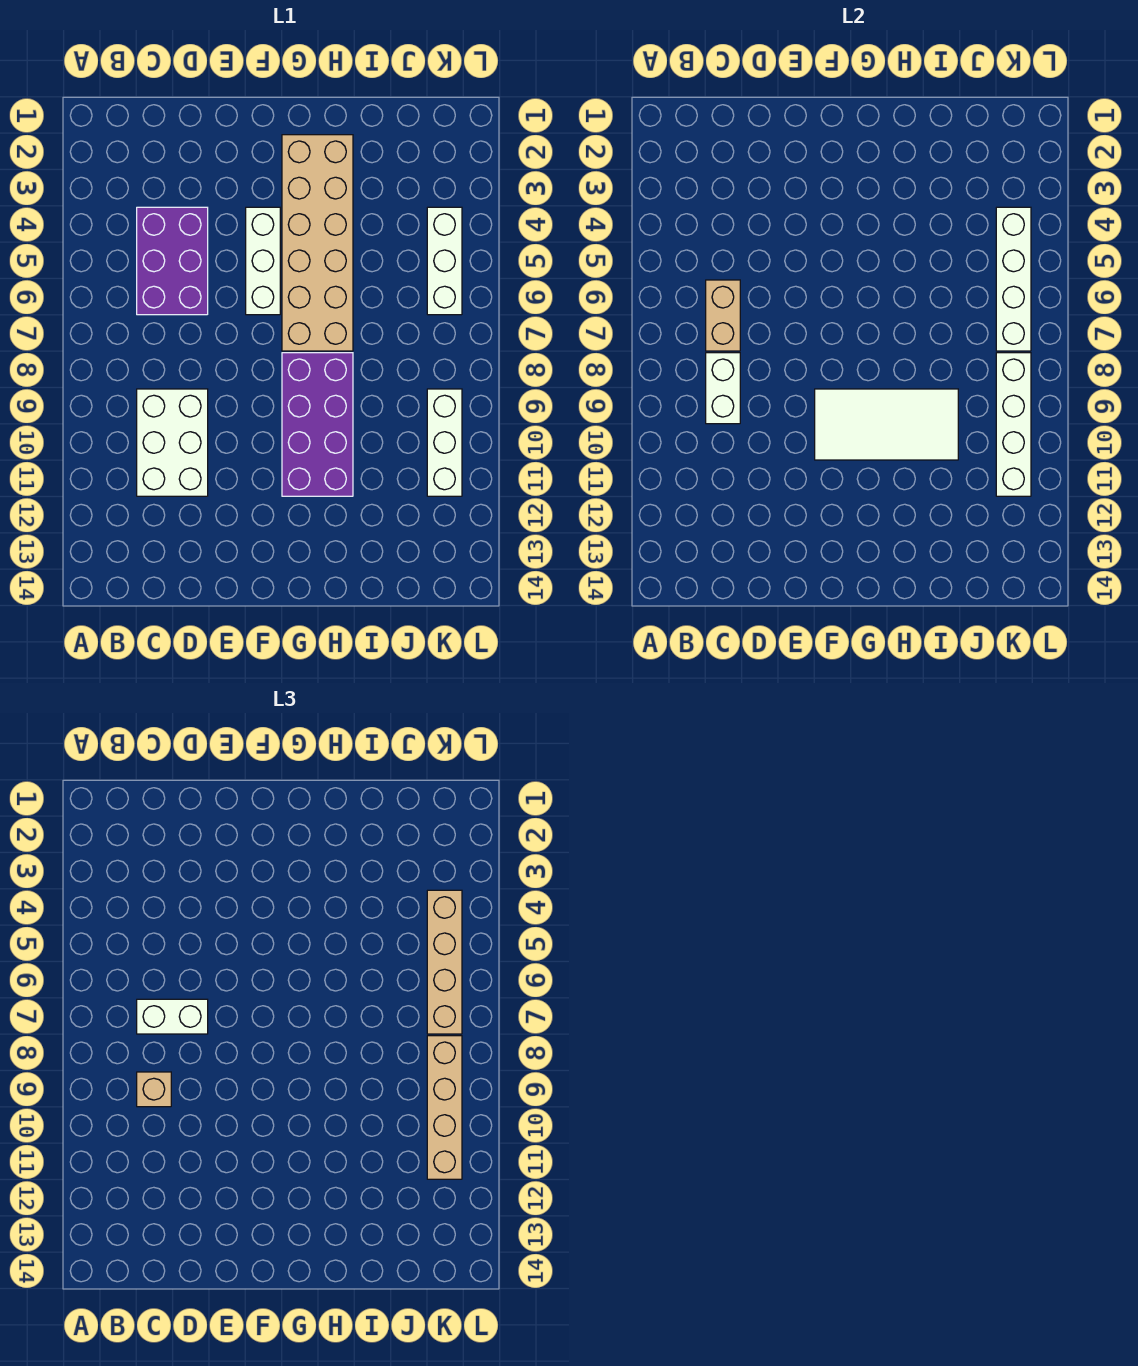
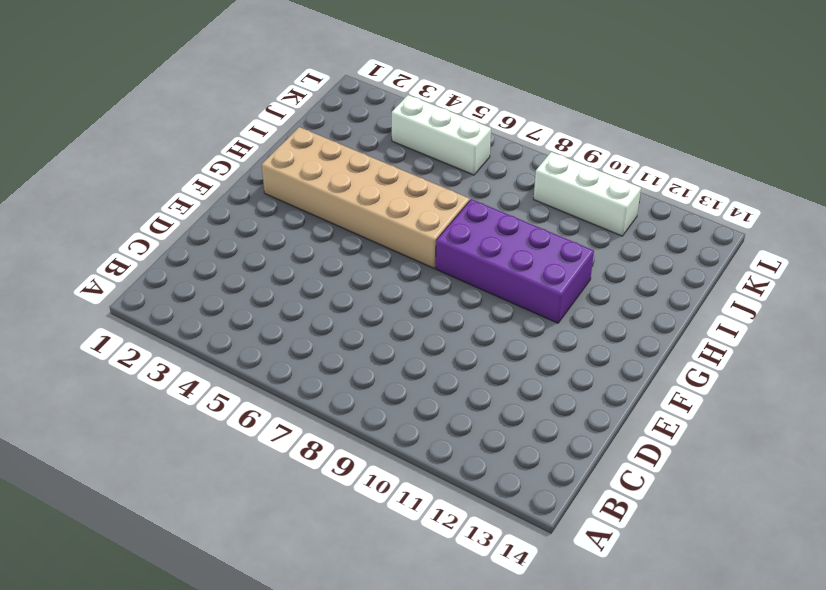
none -> purple brick C4:D6 level 1
none -> white brick C9:D11 level 1
none -> white brick F4:F6 level 1

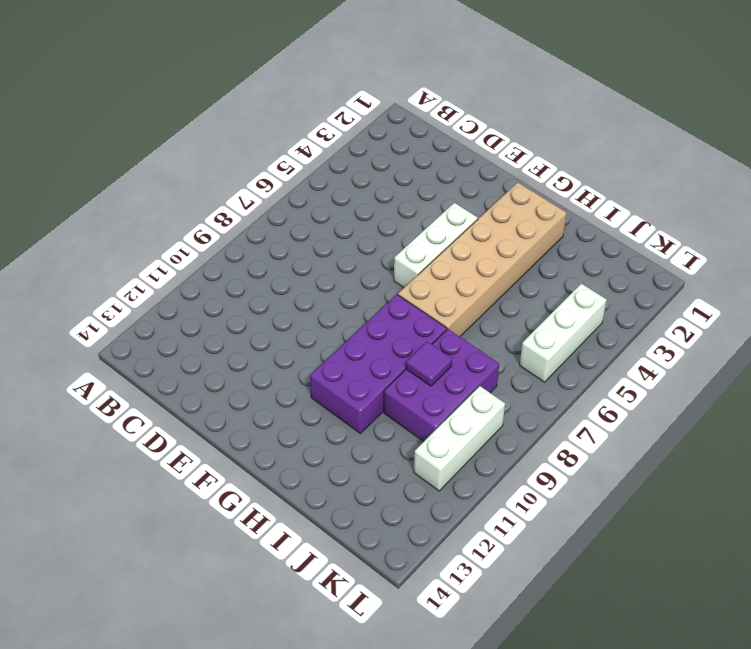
purple brick I8:J10 level 1 -> purple brick C4:D6 level 1
purple tile I9 level 2 -> white tile F9:I10 level 2
none -> white brick C9:D11 level 1
none -> tan brick C6:C7 level 2
none -> white brick C8:C9 level 2

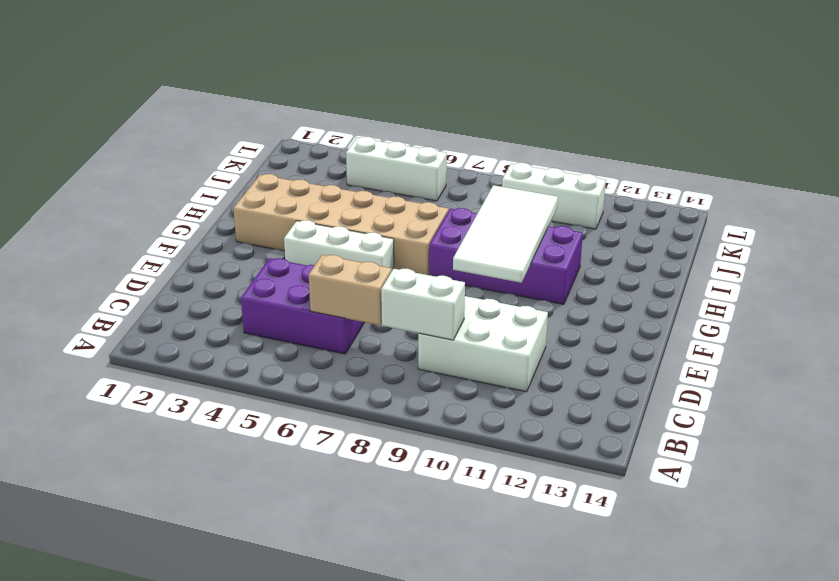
none -> white brick K4:K7 level 2
none -> white brick K8:K11 level 2
none -> white brick C7:D7 level 3

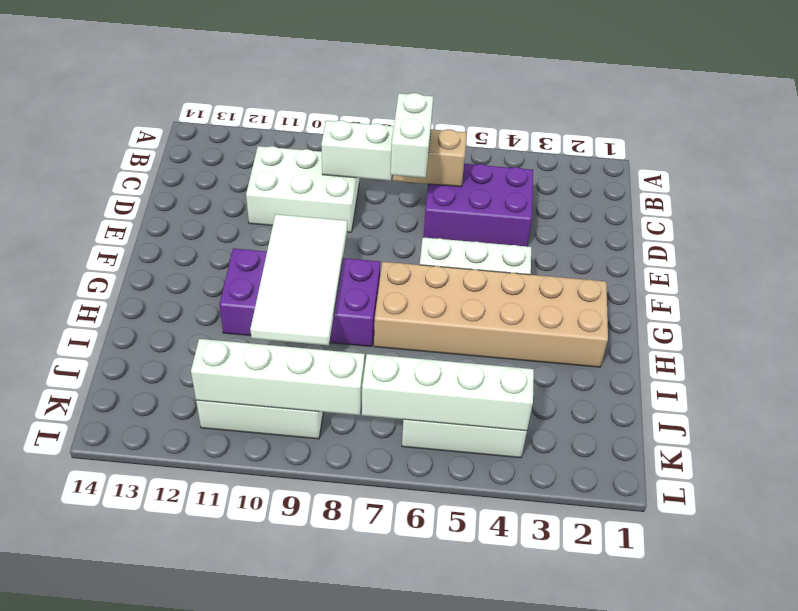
none -> tan brick C9 level 3
none -> tan brick K4:K7 level 3
none -> tan brick K8:K11 level 3

